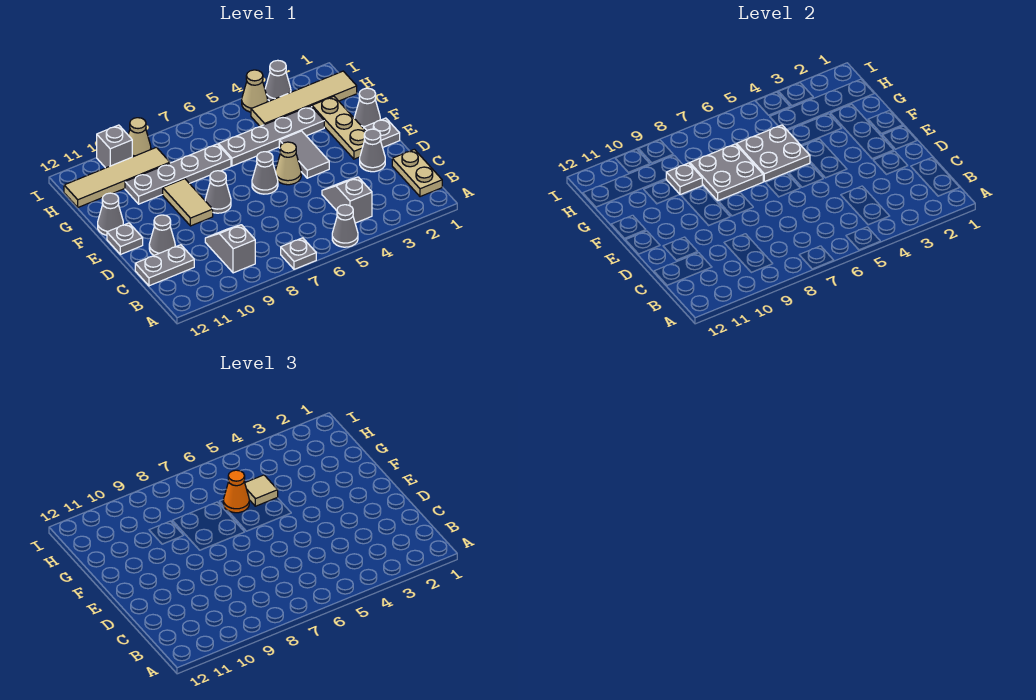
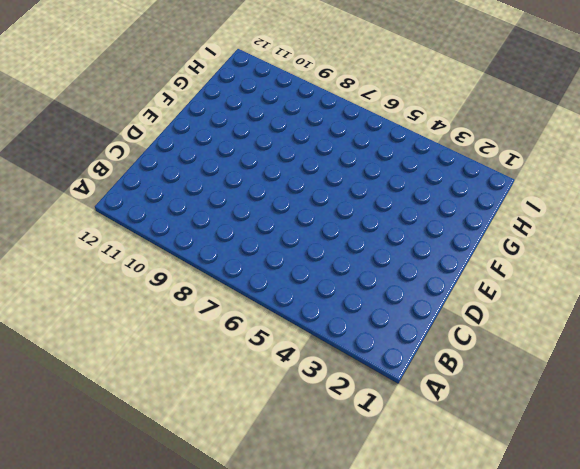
none -> grey cone A5 level 1
none -> grey plate A7 level 1
none -> tan plate B1:C1 level 1
none -> grey slope B4:C4 level 1 top B

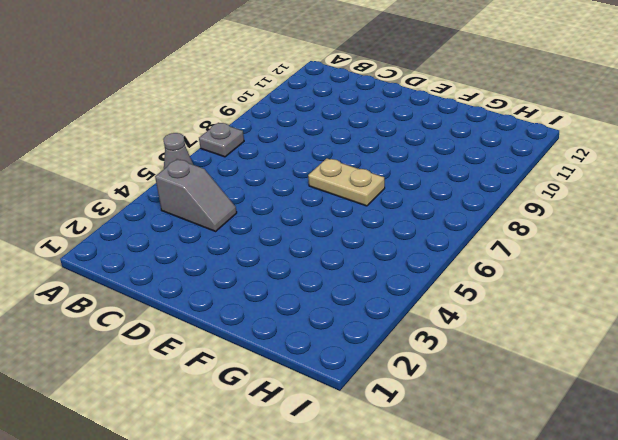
tan plate E7:F7 level 1 -> tan plate B1:C1 level 1
none -> grey slope B9:C9 level 1 top B
none -> grey plate C11:C12 level 1
none -> grey cone D2 level 1
none -> grey cone D11 level 1

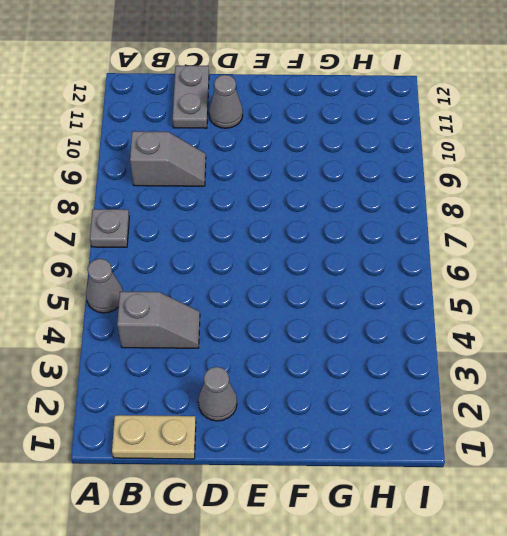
none -> grey plate E1 level 1
none -> tan plate E2:G2 level 1
none -> grey tile E4:F4 level 1
none -> tan cone E5 level 1

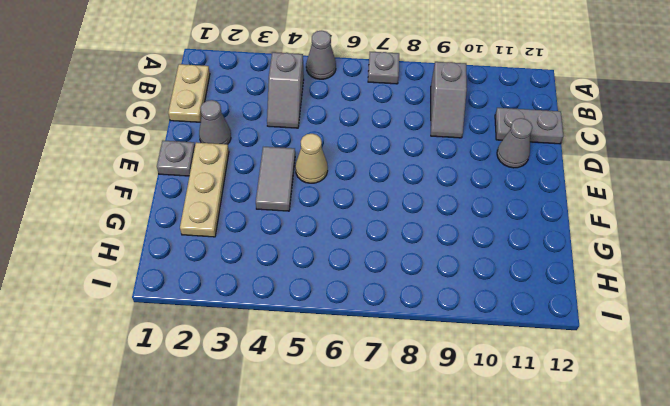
none -> grey cone E6 level 1
none -> grey cone E8 level 1
none -> tan tile E9:F9 level 1
none -> grey plate E12 level 1

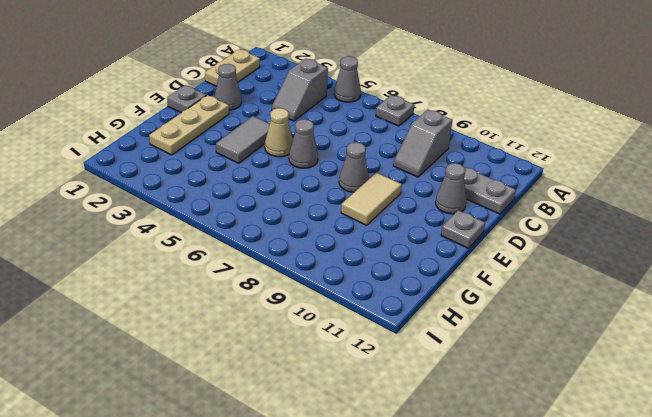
none -> grey cone F1 level 1
none -> grey cone F12 level 1
none -> grey plate G3:G6 level 1
none -> grey plate G7:G10 level 1

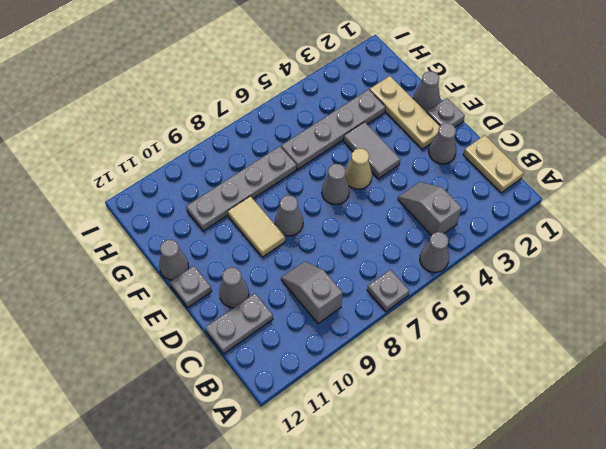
none -> tan tile H1:H4 level 1
none -> tan tile H9:H12 level 1
none -> grey cone I3 level 1
none -> tan cone I4 level 1

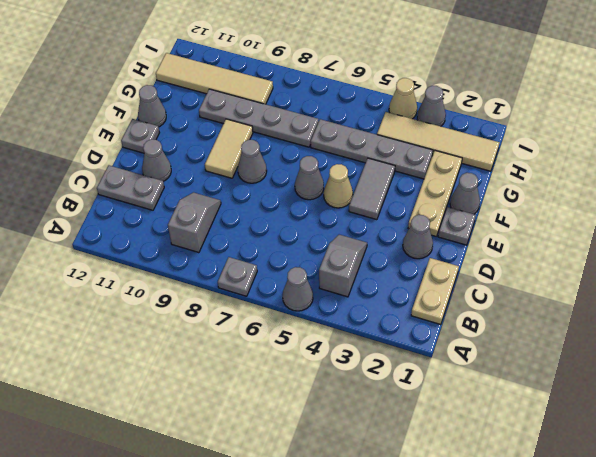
none -> tan cone I9 level 1
none -> grey brick I10 level 1
none -> grey plate F5:G6 level 2
none -> grey plate F7:G8 level 2

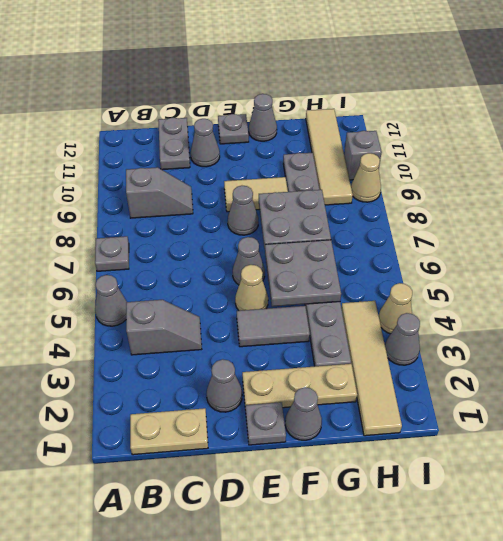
none -> grey plate G9 level 2
none -> tan tile G5 level 3
none -> orange cone G6 level 3

